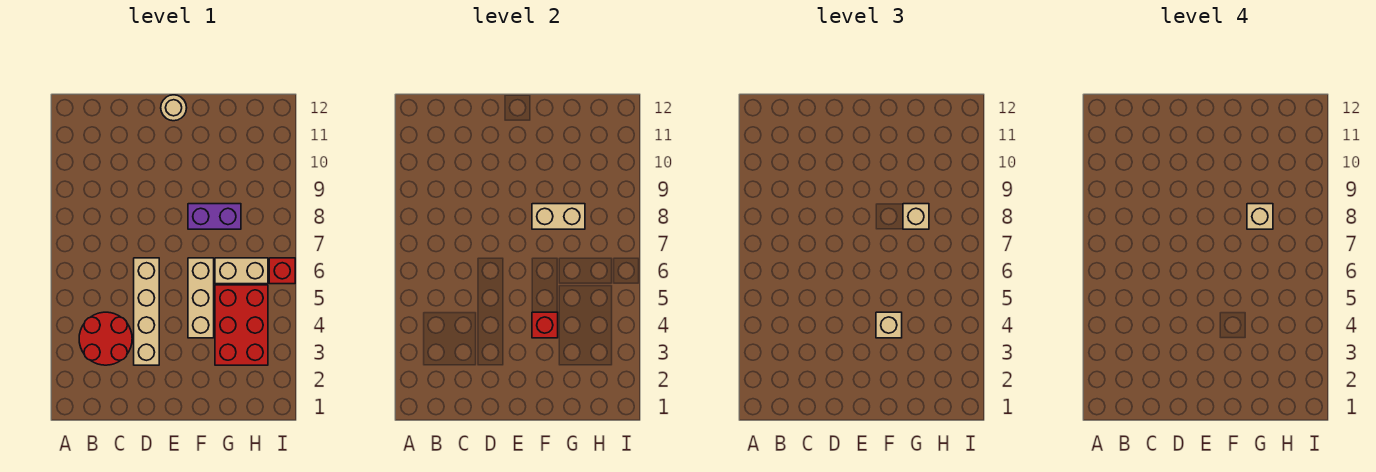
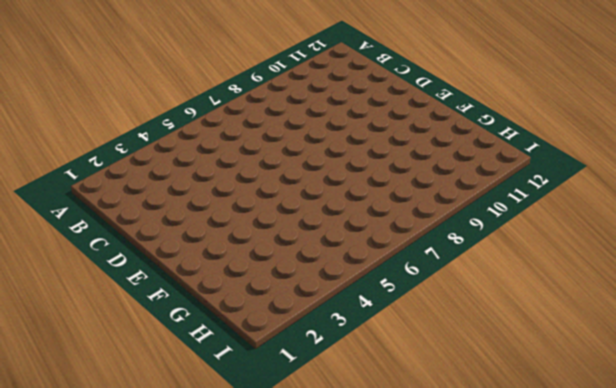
none -> red round brick B3:C4 level 1
none -> tan brick D3:D6 level 1
none -> tan round brick E12 level 1

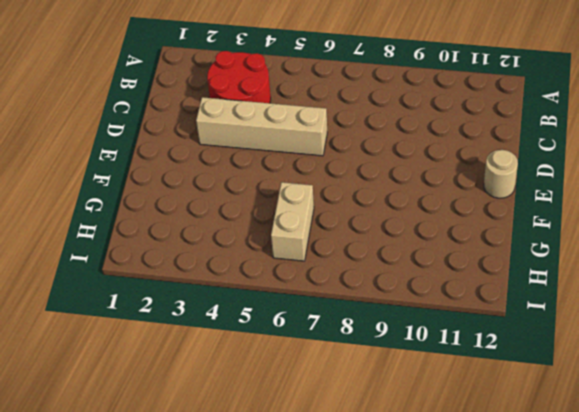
none -> tan brick F4:F6 level 1
none -> purple brick F8:G8 level 1
none -> red brick G3:H5 level 1

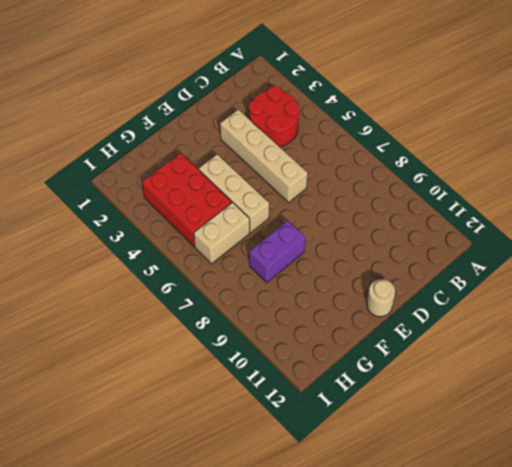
none -> red brick I6 level 1
none -> red brick F4 level 2
none -> tan brick F8:G8 level 2

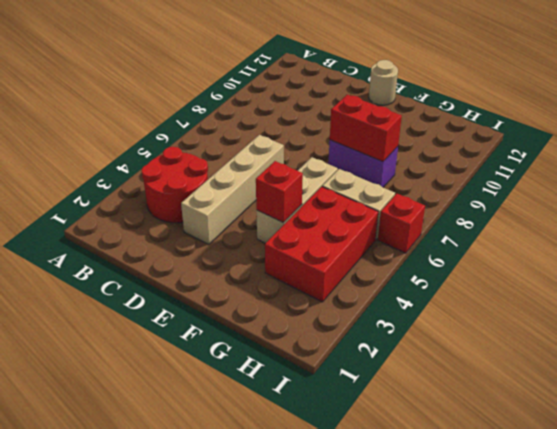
red brick F8:G8 level 2 -> tan brick F8:G8 level 2
none -> tan brick F4 level 3
none -> tan brick G8 level 3
none -> tan brick G8 level 4

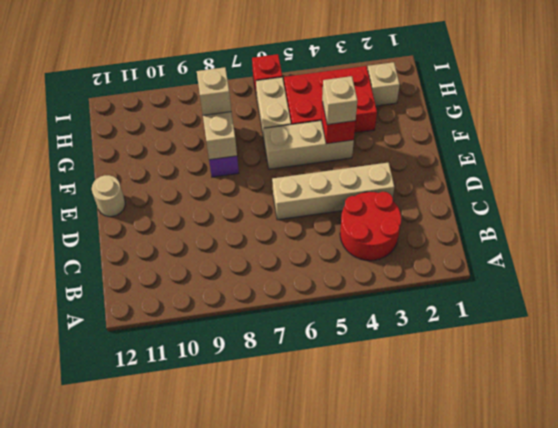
tan brick H2 level 1 -> tan brick G8 level 4

